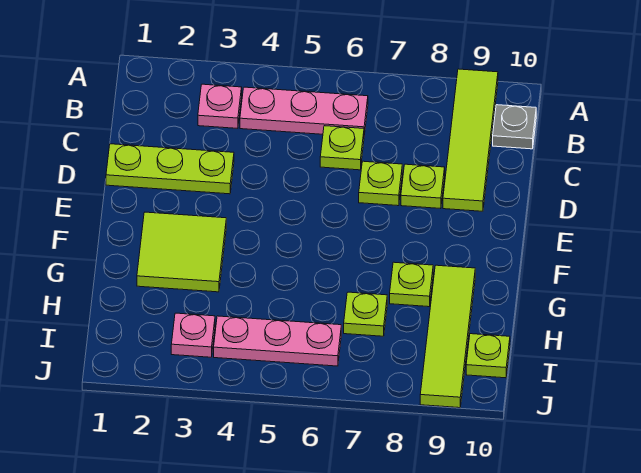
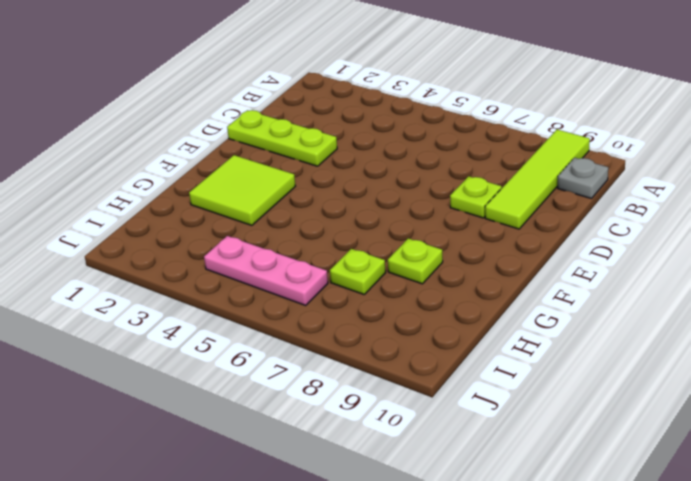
none -> pink plate B3 level 1
none -> pink plate B4:B6 level 1
none -> lime plate C6 level 1

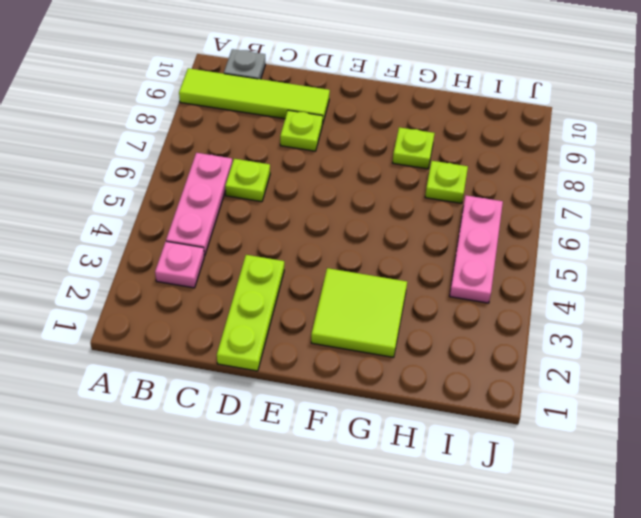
none -> lime plate D7 level 1
none -> lime tile G9:J9 level 1
none -> pink plate I3 level 1

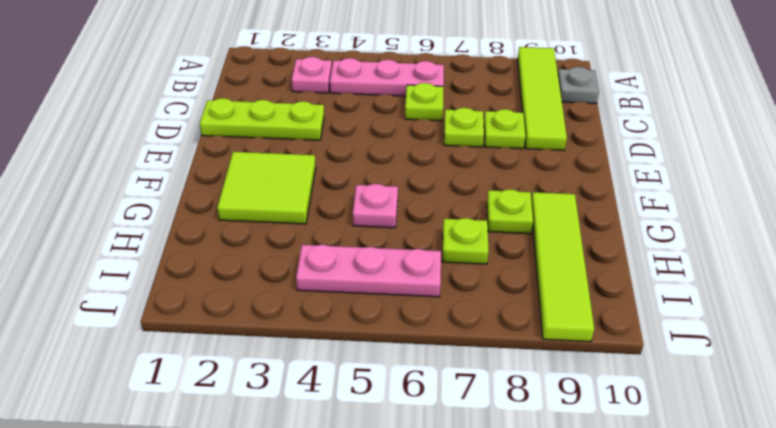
pink plate G5 level 1 -> pink plate I3 level 1
none -> lime plate I10 level 1

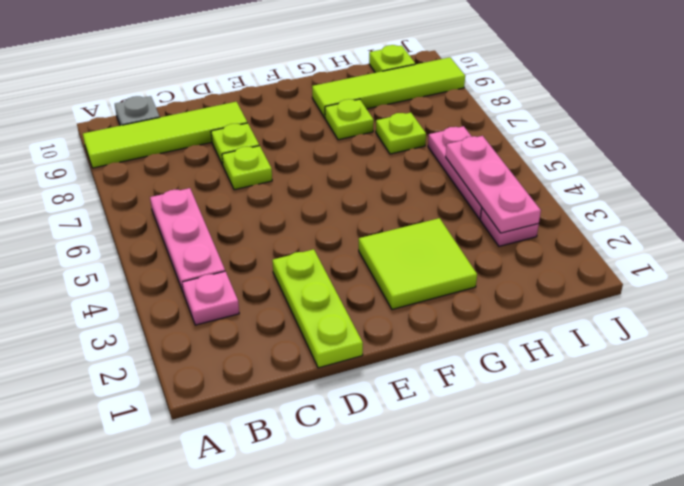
pink plate I3:I5 level 2 -> none
none -> lime plate C6 level 1

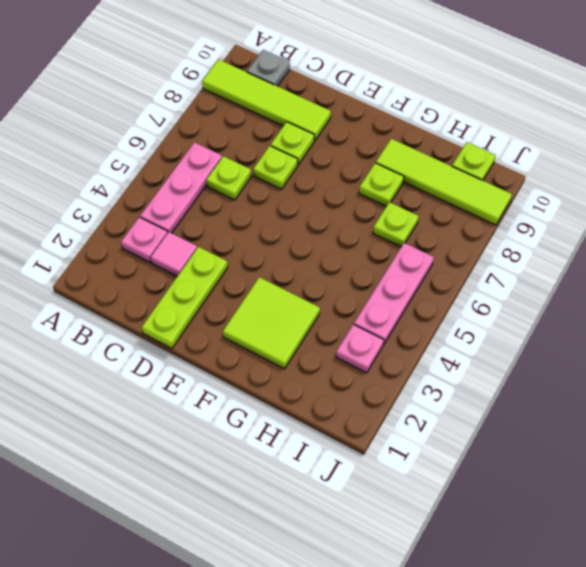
pink tile C3 level 1 -> none

